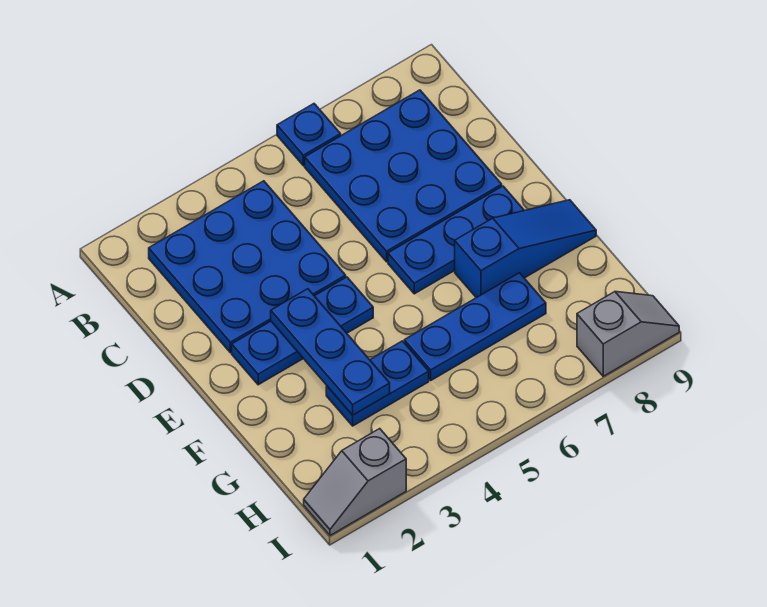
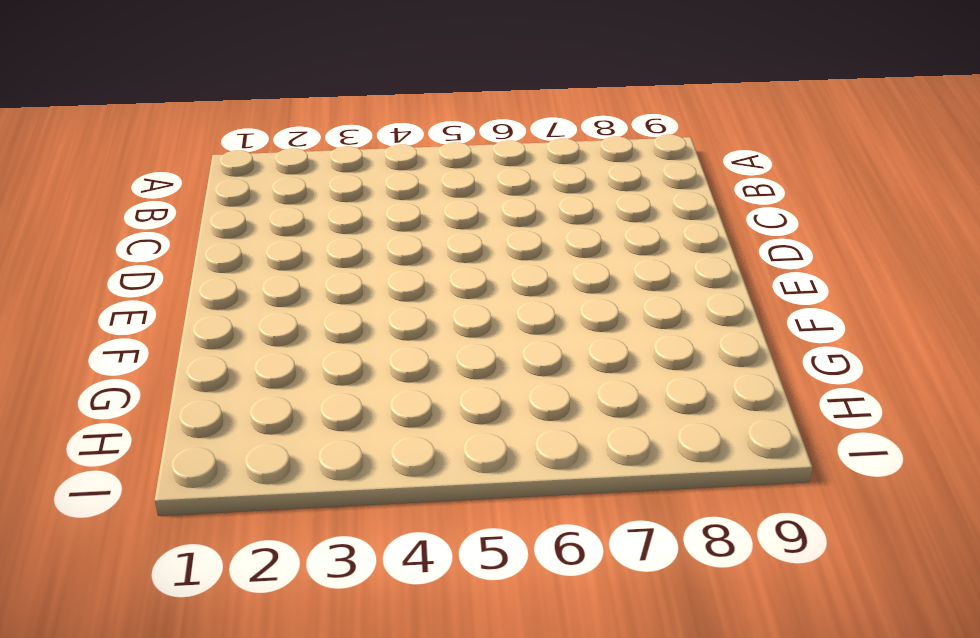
none -> blue plate A6 level 1
none -> blue plate B2:D4 level 1

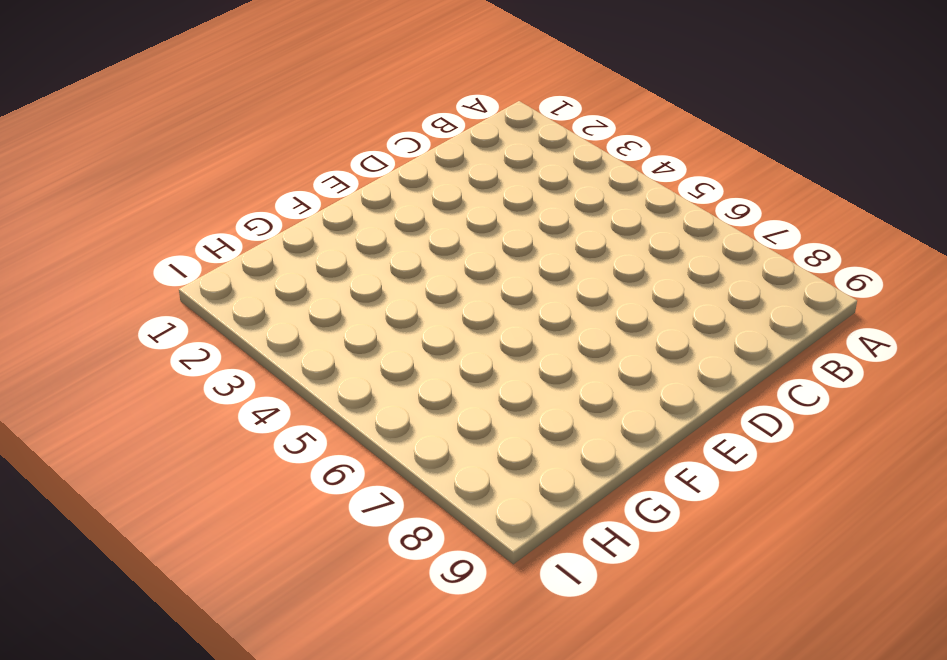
none -> blue plate A6 level 1
none -> blue plate B2:D4 level 1

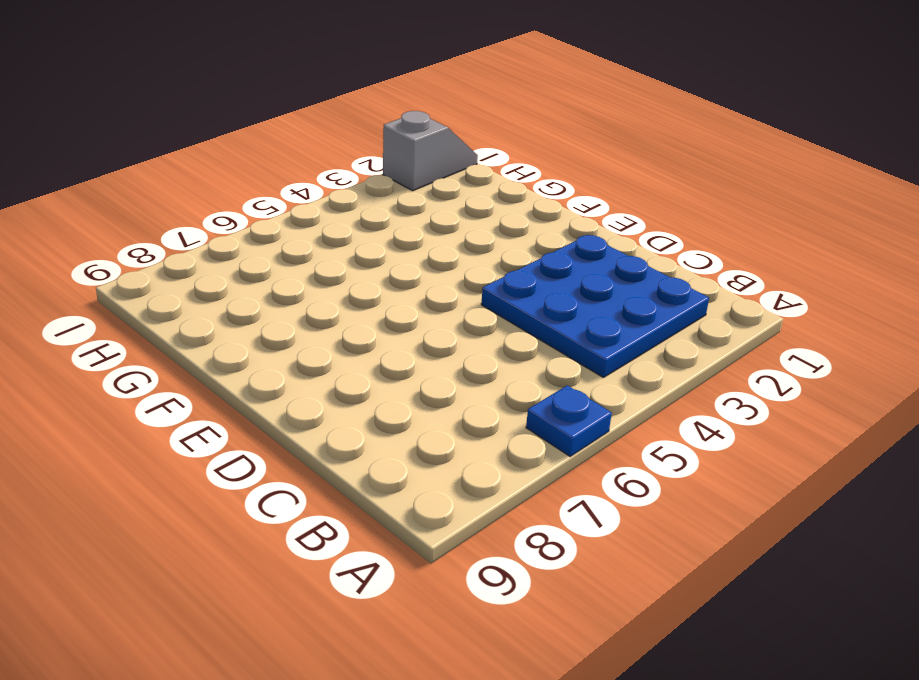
none -> blue plate B6:D8 level 1
none -> blue plate E2:E4 level 1

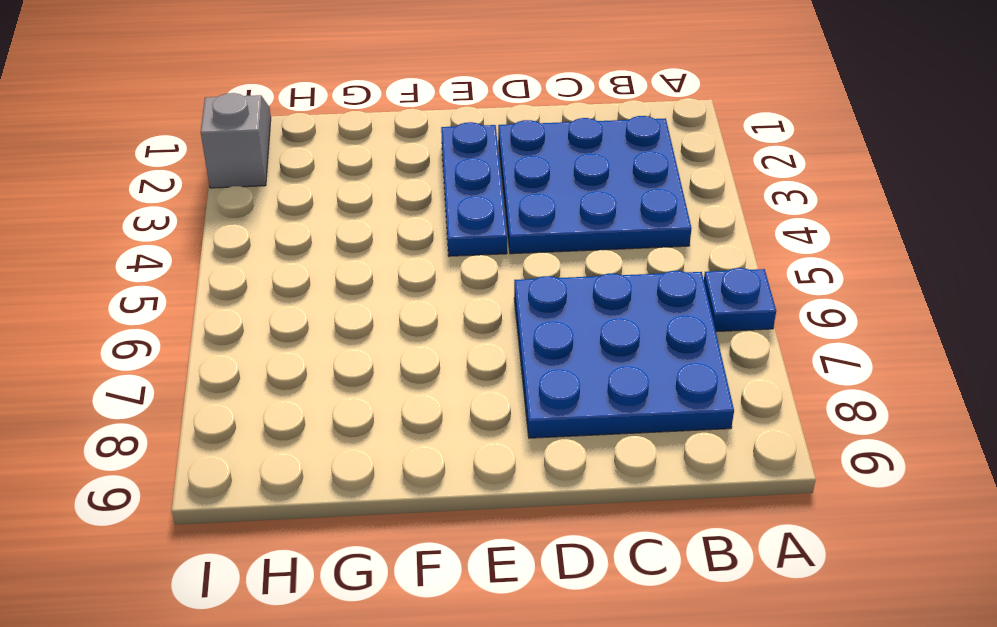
none -> blue plate E6:E8 level 1
none -> blue slope F7:F9 level 1 top 7

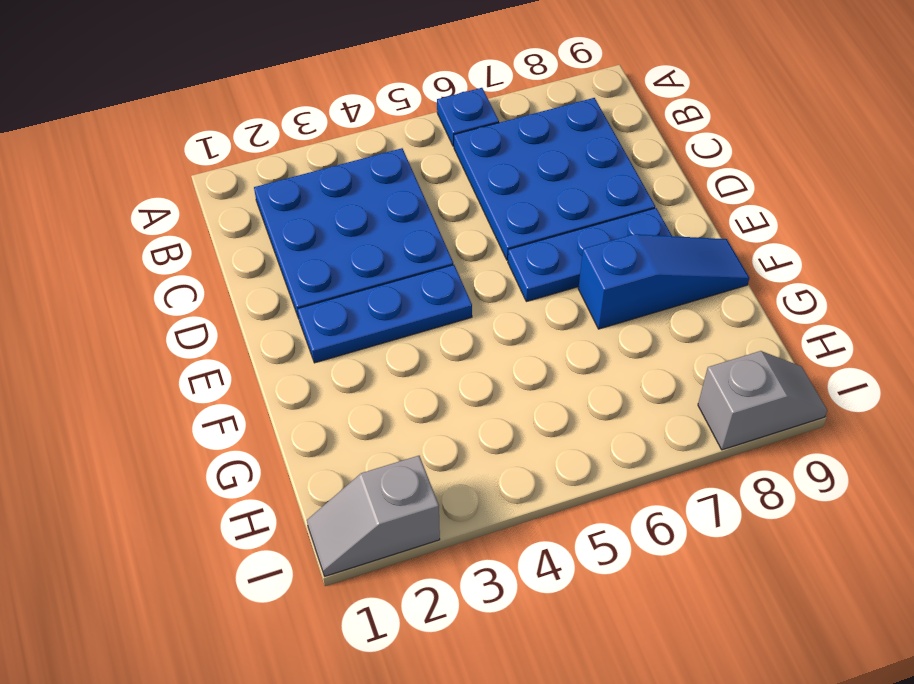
none -> blue plate G3:G4 level 1
none -> blue plate G5:G7 level 1

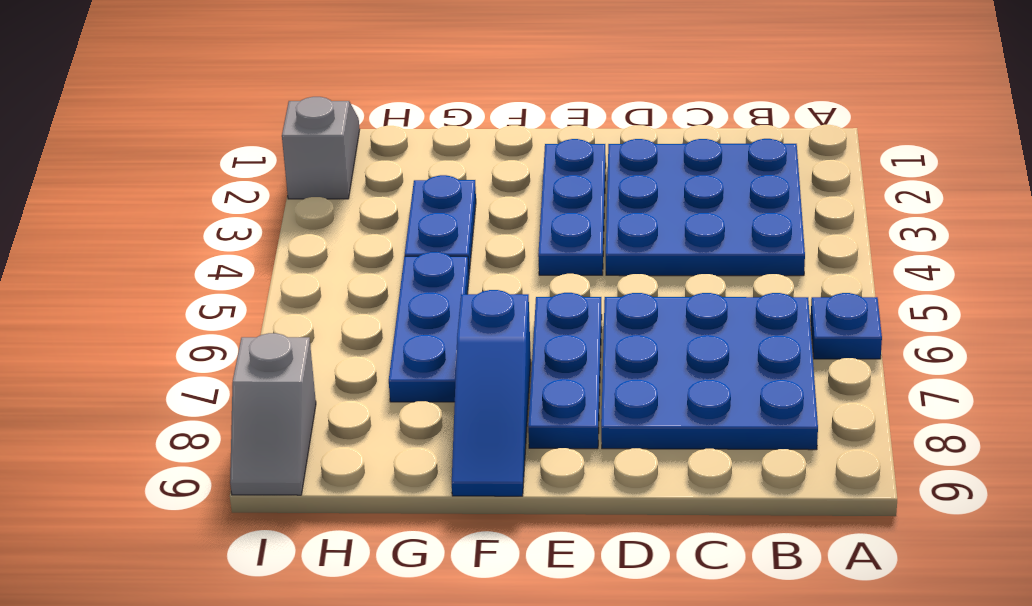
none -> blue plate E3:G3 level 2

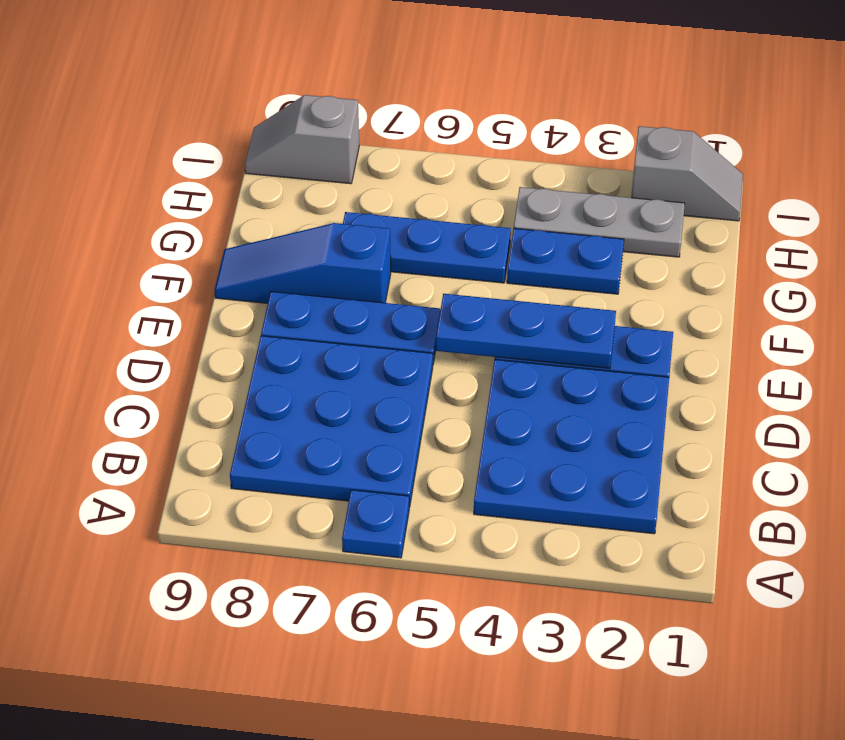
blue plate E3:E5 level 2 -> blue plate E3:G3 level 2
grey plate H2:H4 level 1 -> none

